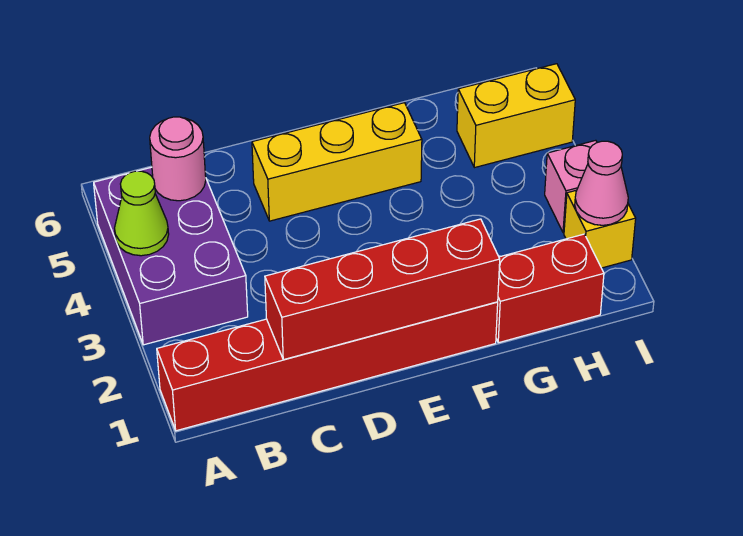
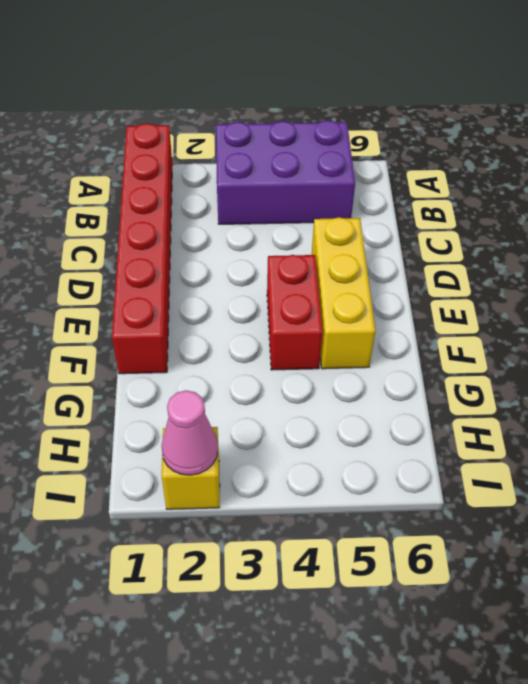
red brick E4:F4 level 1 -> red brick G1:H1 level 1
none -> yellow brick H5:I5 level 1
none -> pink brick I3 level 1

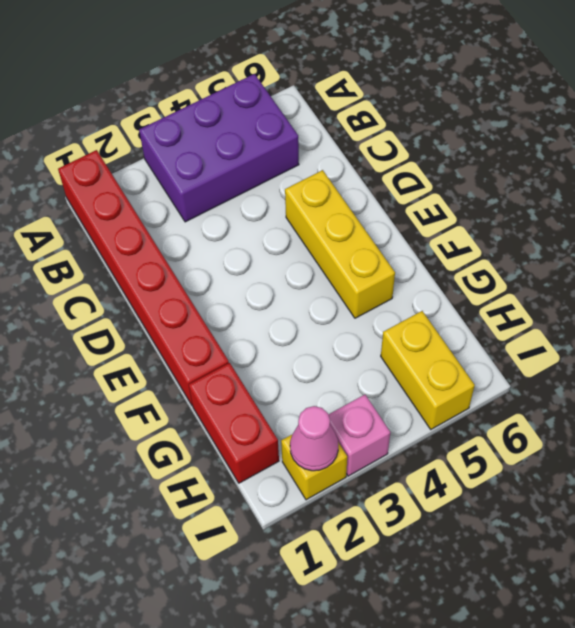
none -> lime cone A4 level 2
none -> pink round brick B5 level 2

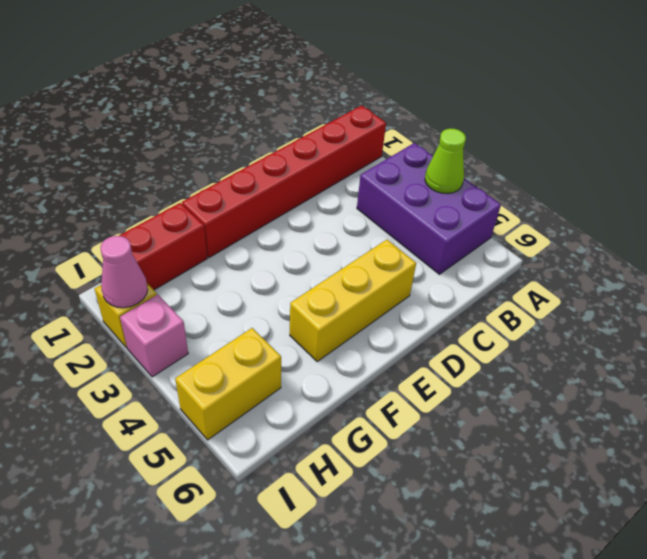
none -> pink round brick B5 level 2
none -> red brick C1:F1 level 2

